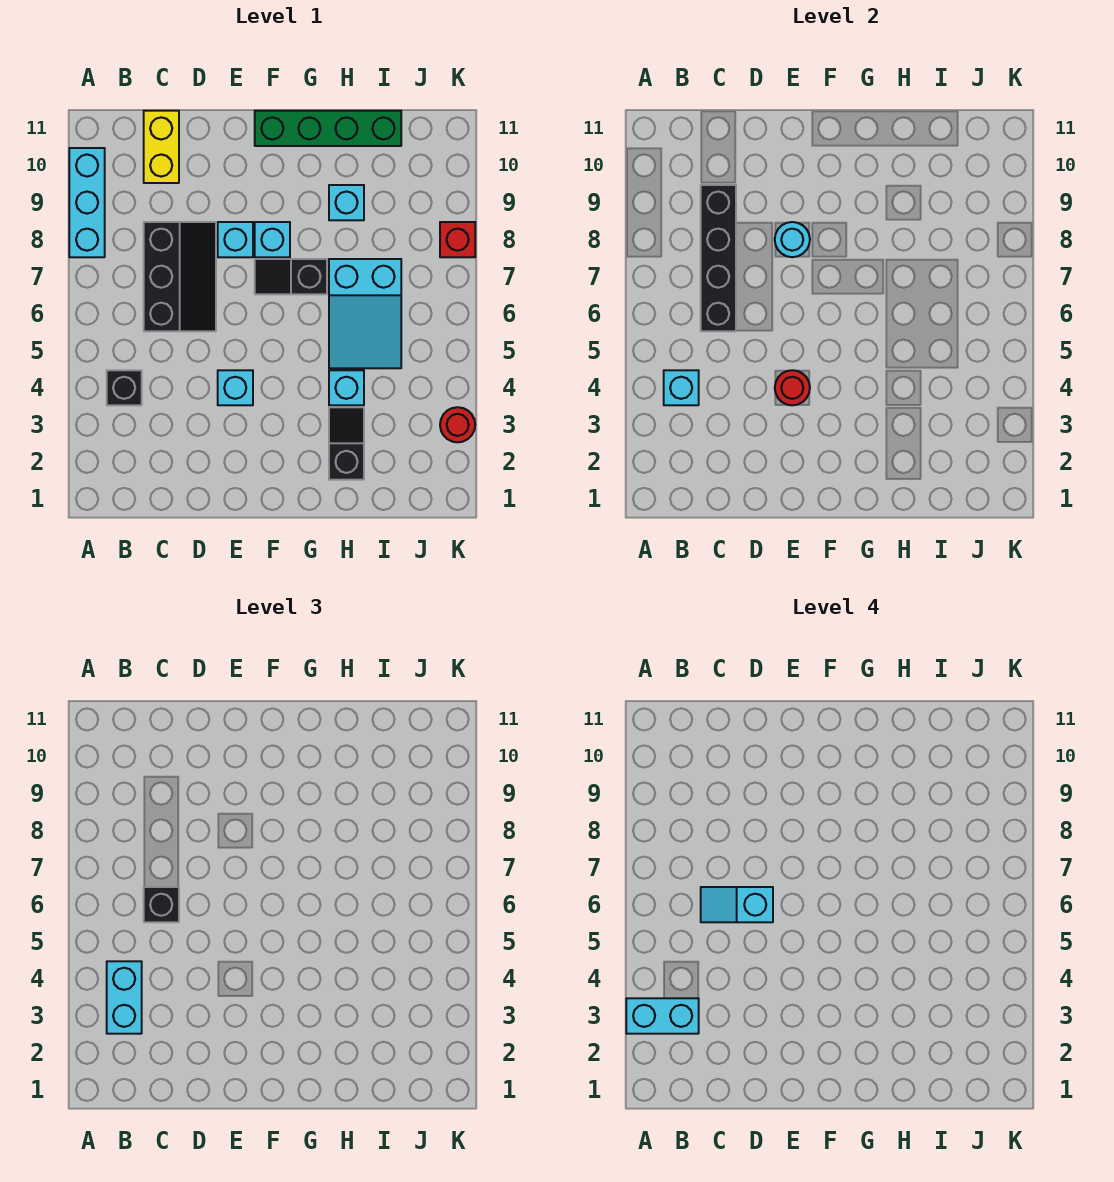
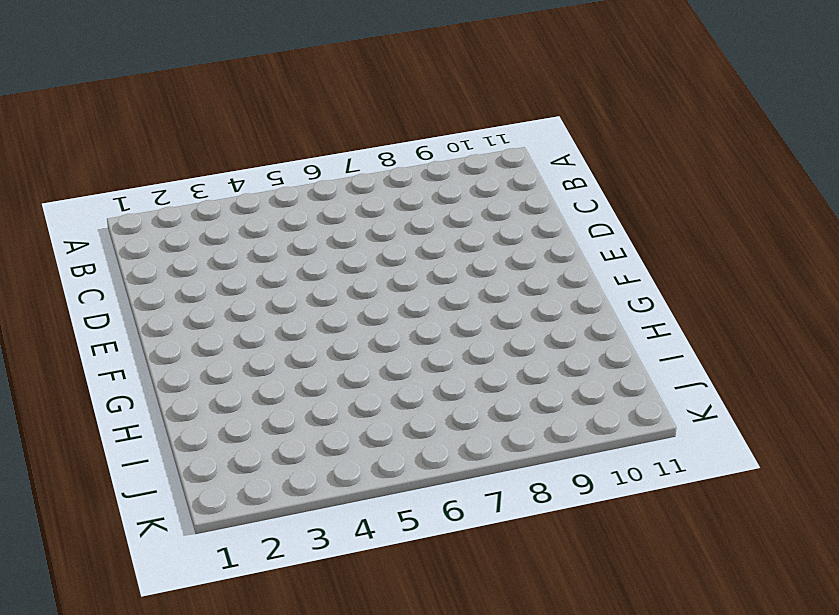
none -> cyan brick A8:A10 level 1
none -> black brick B4 level 1
none -> black slope C6:D8 level 1 top C

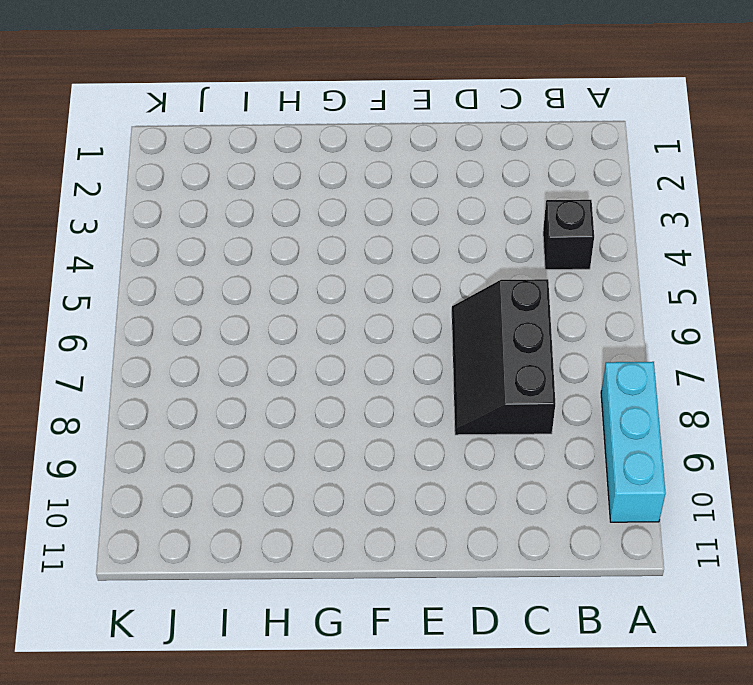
none -> yellow brick C10:C11 level 1
none -> cyan brick E4 level 1
none -> cyan brick E8 level 1

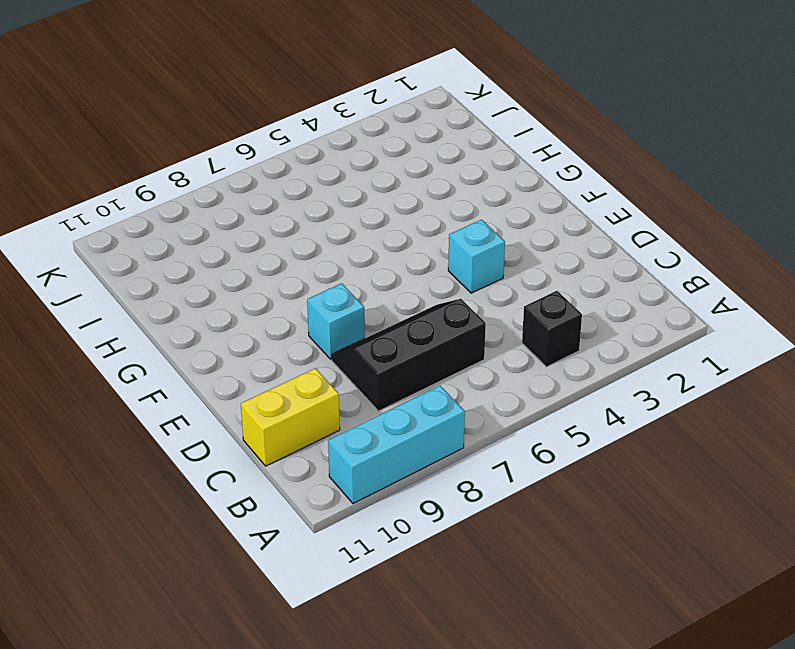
none -> black slope F7:G7 level 1 top G
none -> cyan brick F8 level 1
none -> green brick F11:I11 level 1

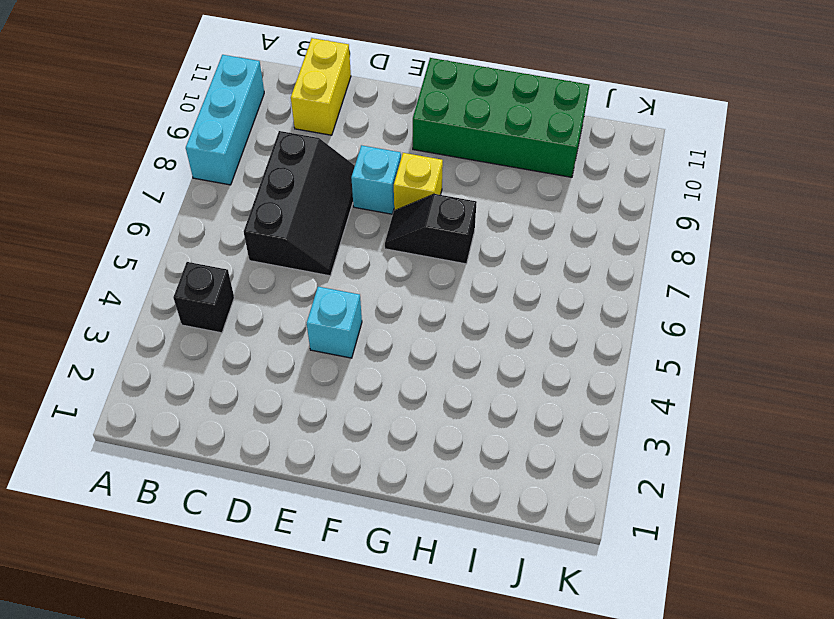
yellow brick F8 level 1 -> cyan brick F8 level 1
green brick F10:I11 level 1 -> green brick F11:I11 level 1
none -> black slope H2:H3 level 1 top 2
none -> cyan brick H4 level 1
none -> cyan slope H5:I7 level 1 top 7

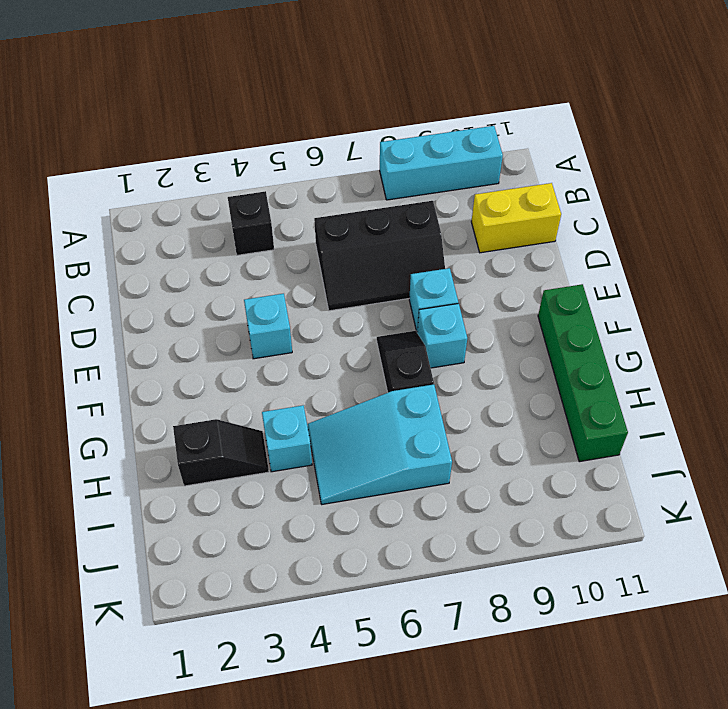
none -> cyan brick H9 level 1
none -> red round brick K3 level 1
none -> red brick K8 level 1

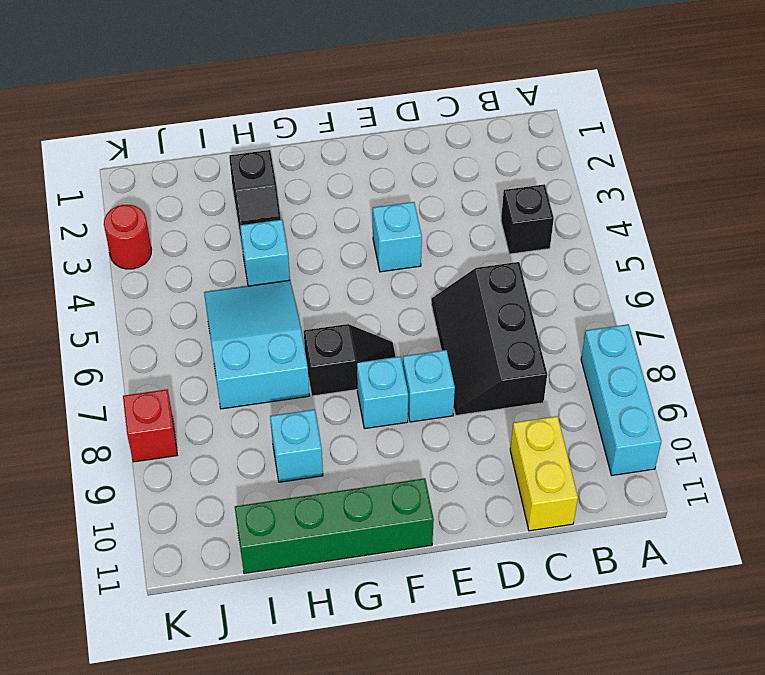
none -> cyan brick B4 level 2
none -> black brick C6:C9 level 2
none -> red round brick E4 level 2

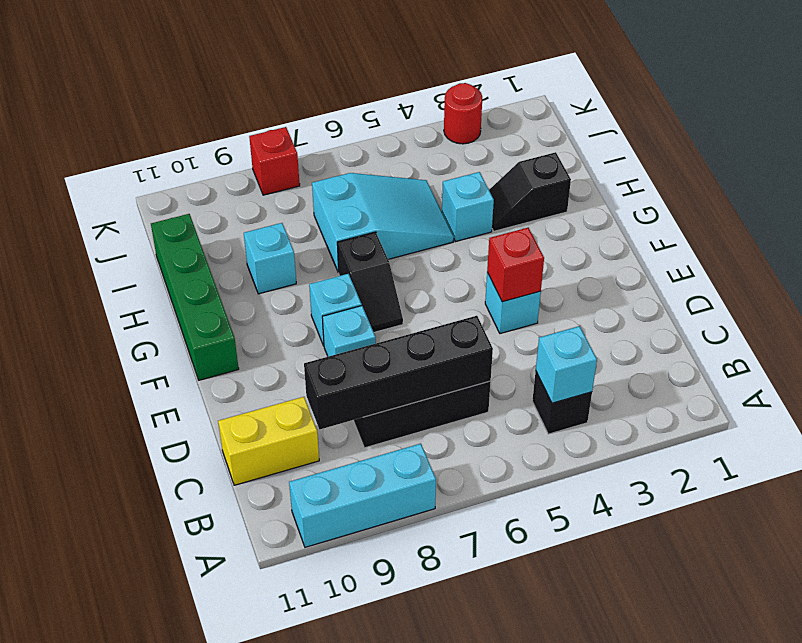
red brick E4 level 2 -> red round brick E4 level 2
none -> cyan round brick E8 level 2
none -> cyan brick B3:B4 level 3
none -> black brick C6 level 3

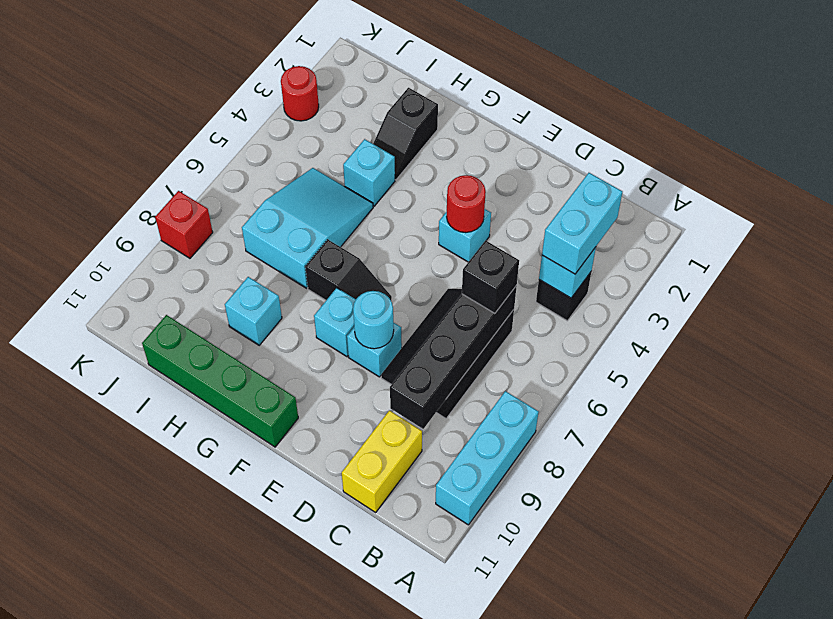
none -> cyan brick A3:B3 level 4
none -> cyan slope C6:D6 level 4 top D

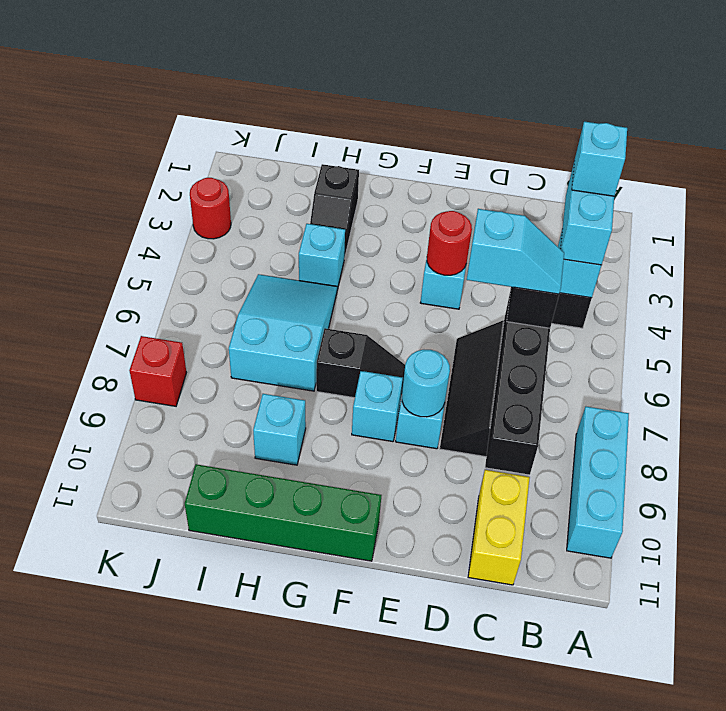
cyan brick B3 level 4 -> cyan brick A3:B3 level 4

